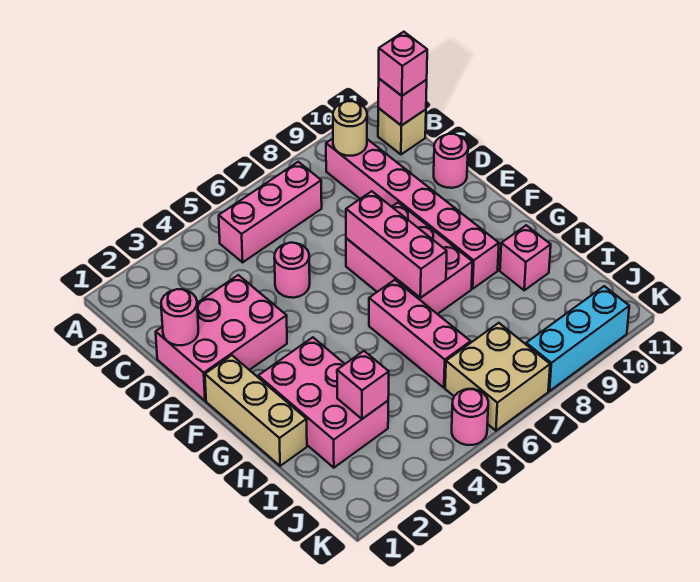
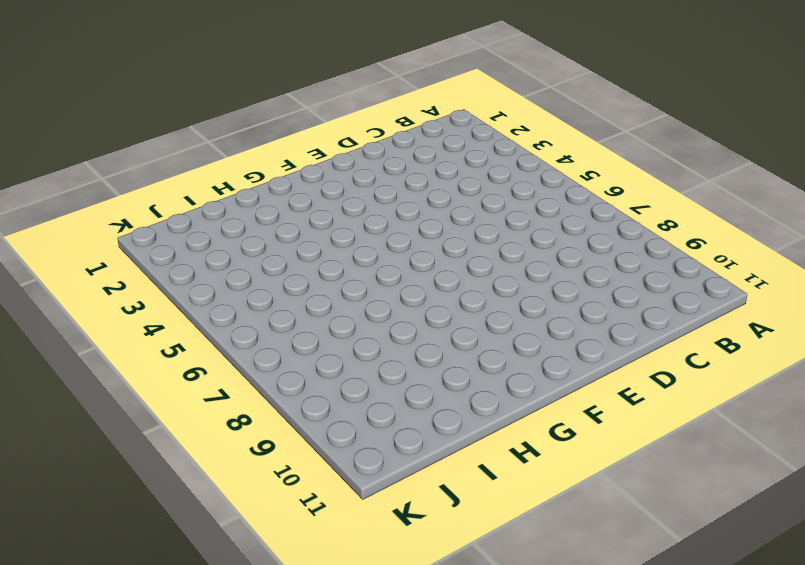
none -> pink brick B5:B7 level 1
none -> pink brick B9:G9 level 1
none -> tan brick B11 level 1

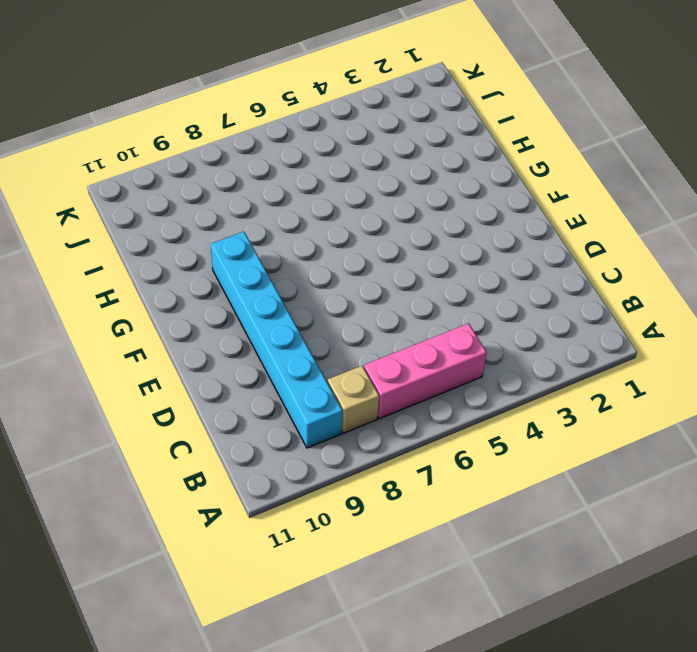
tan brick B8 level 1 -> tan brick B11 level 1
cyan brick B9:G9 level 1 -> pink brick B9:G9 level 1
none -> pink brick D1:E3 level 1
none -> pink round brick D5 level 1
none -> pink round brick D11 level 1

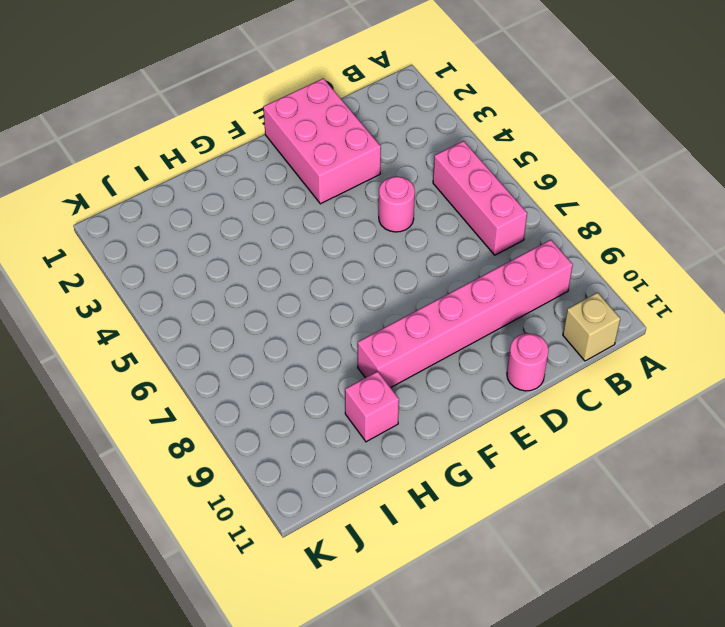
none -> pink brick E7:G8 level 1
none -> tan brick F1:H1 level 1
none -> pink brick G2:I3 level 1

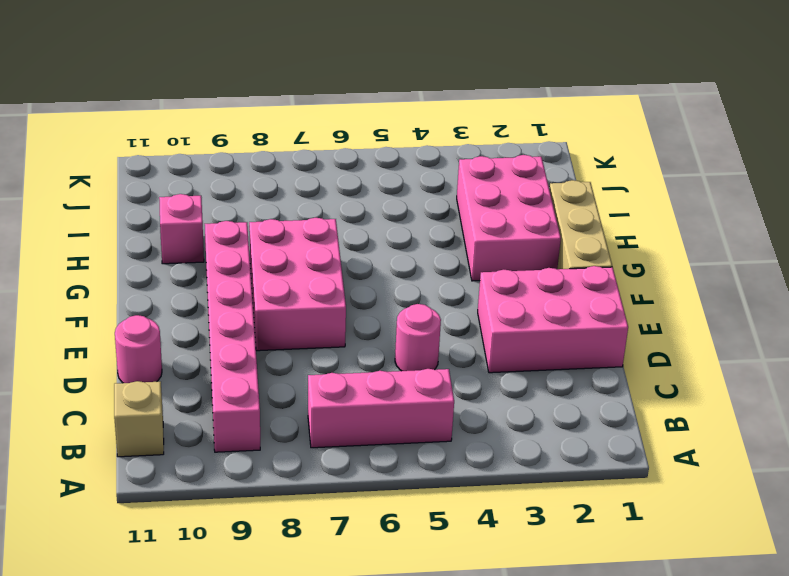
none -> pink brick G6:I6 level 1
none -> tan brick J6:K7 level 1
none -> pink round brick K5 level 1

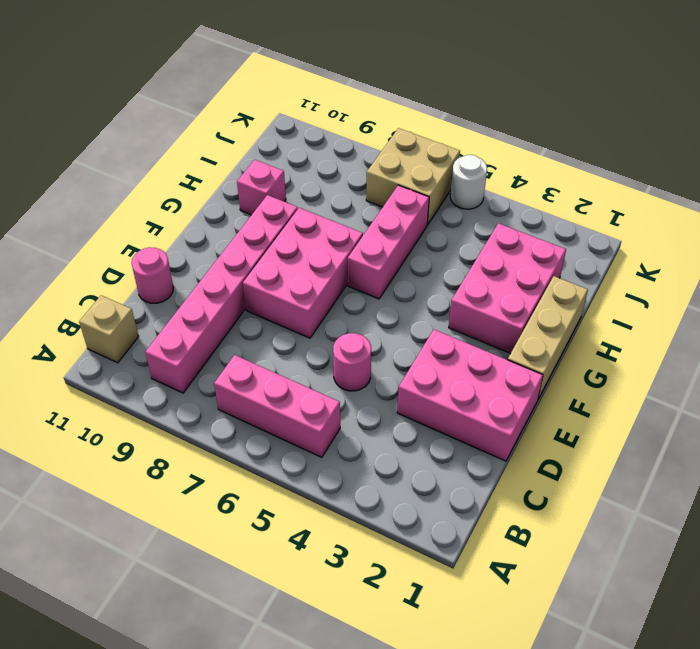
white round brick K5 level 1 -> pink round brick K5 level 1
none -> cyan brick K8:K10 level 1
none -> tan round brick B9 level 2
none -> pink brick B11 level 2

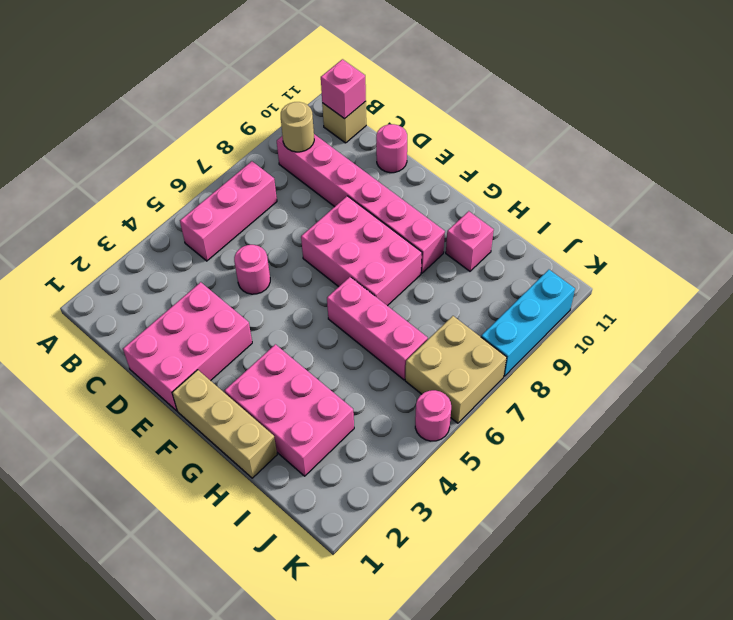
none -> pink round brick D1 level 2
none -> pink brick E7:G7 level 2
none -> pink brick I3 level 2

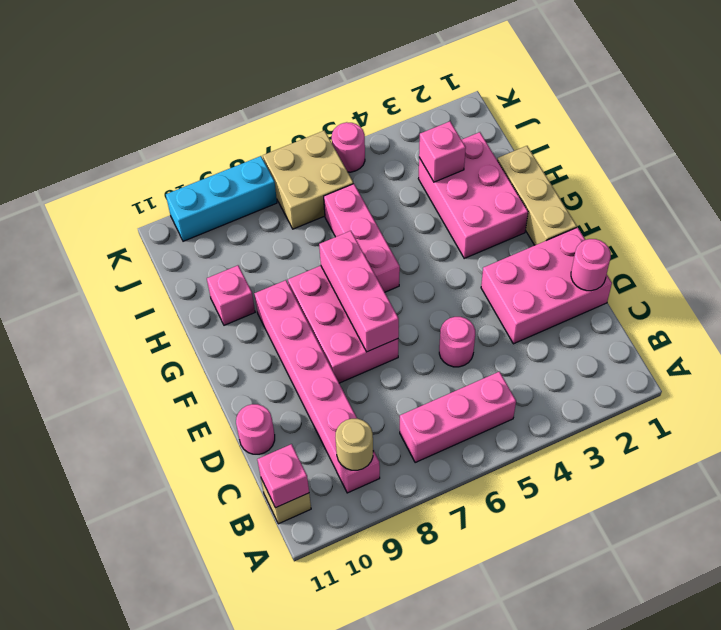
none -> pink brick B11 level 3

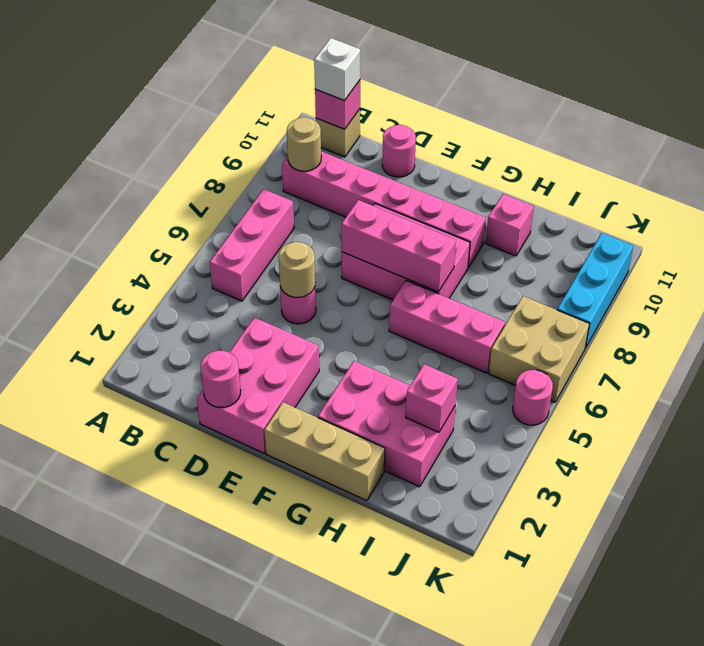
white brick B11 level 3 -> pink brick B11 level 3
tan round brick D5 level 2 -> none

